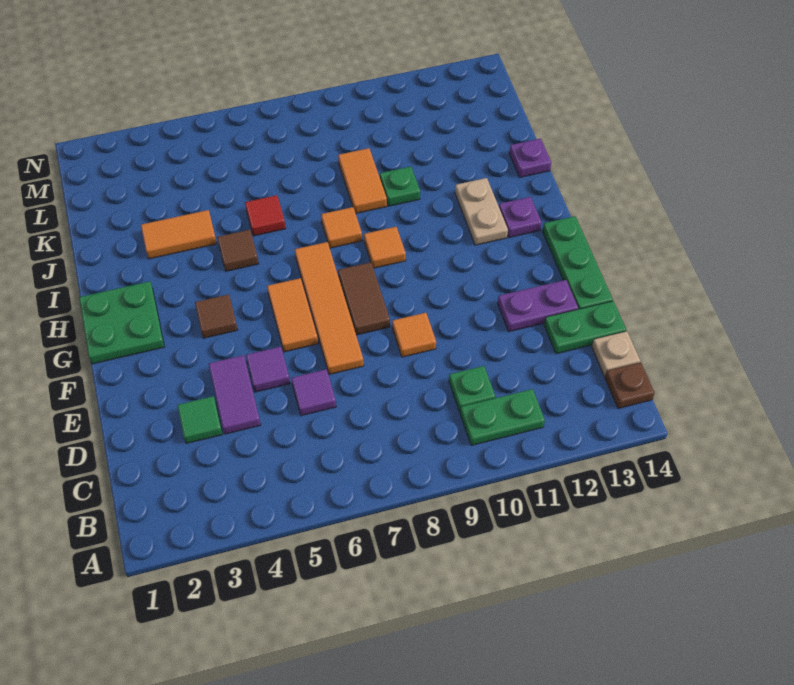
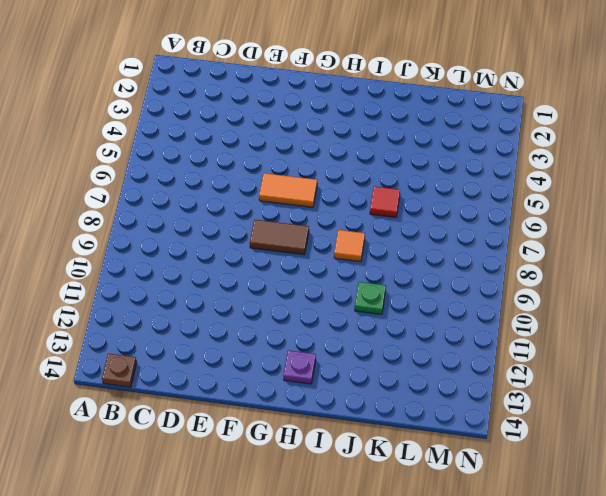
none -> green plate B10:B11 level 1
none -> green plate C10 level 1
none -> tan plate C14 level 1

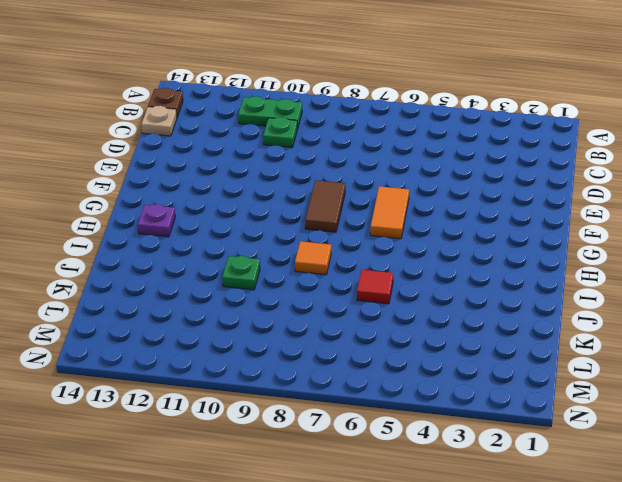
none -> green tile D3 level 1
none -> purple tile D4:E4 level 1
none -> purple tile D6 level 1

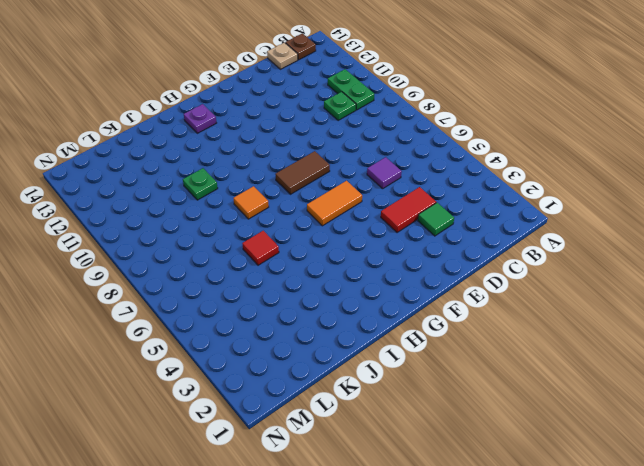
red tile D4:E4 level 1 -> purple tile D4:E4 level 1
none -> green plate D13:D14 level 1
none -> purple tile E5 level 1
none -> orange tile E7:H7 level 1

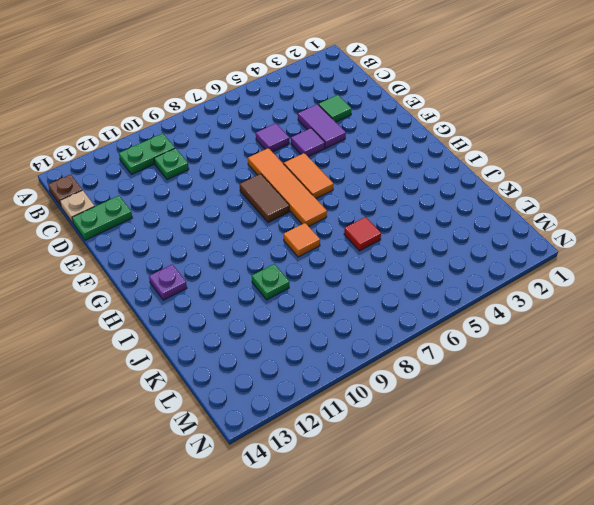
none -> orange tile E9 level 1
none -> purple plate E12:E13 level 1
none -> green plate E14:G14 level 1

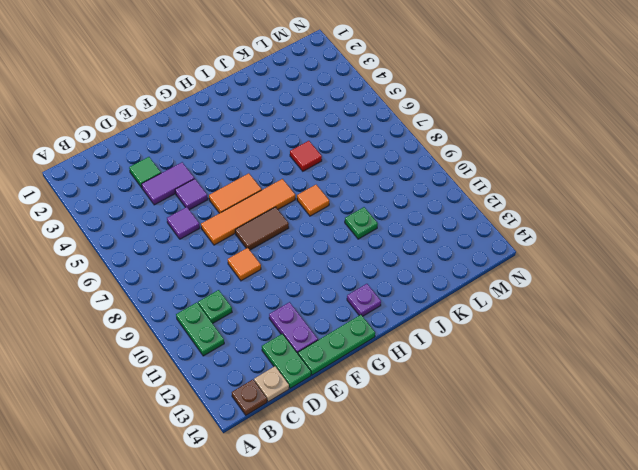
none -> green plate G1:H2 level 1
none -> brown tile G4 level 1
none -> orange tile H9 level 1

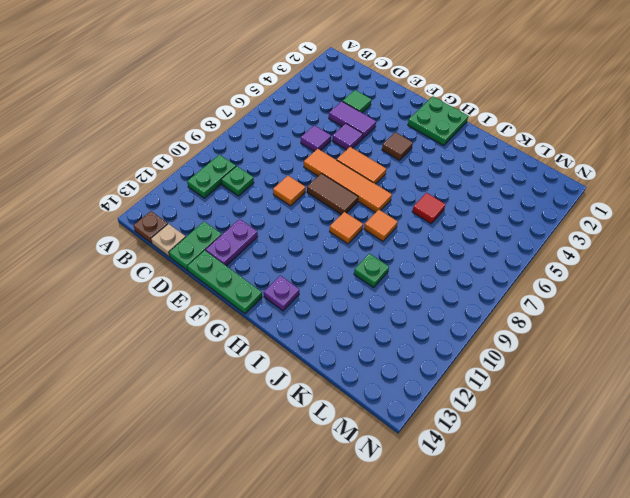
none -> tan plate H12:I12 level 1
none -> brown tile I5 level 1
none -> orange tile J3:J4 level 1

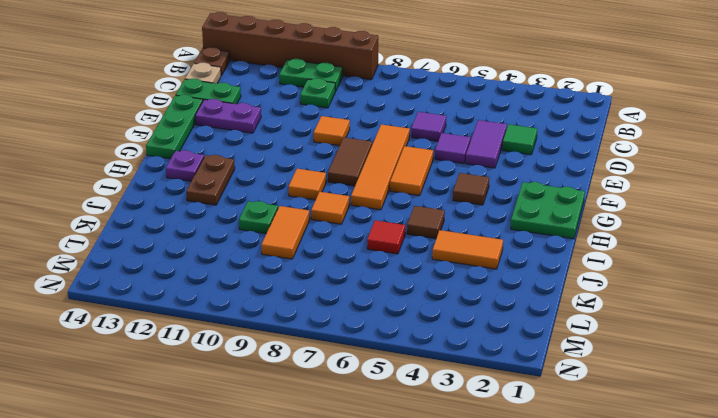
brown brick A9:A14 level 1 -> none
brown plate H12:I12 level 1 -> tan plate H12:I12 level 1
none -> purple plate J14 level 1

